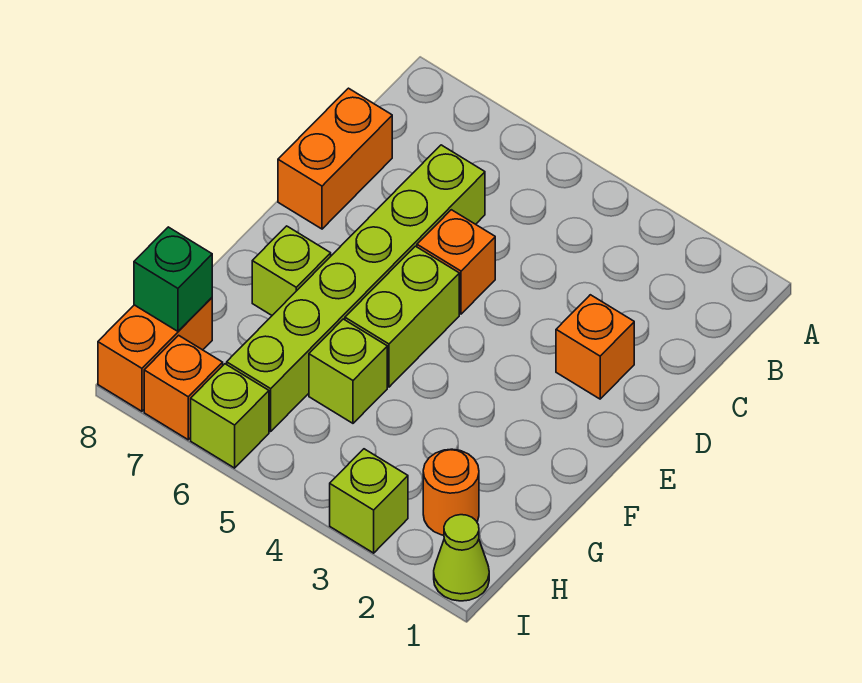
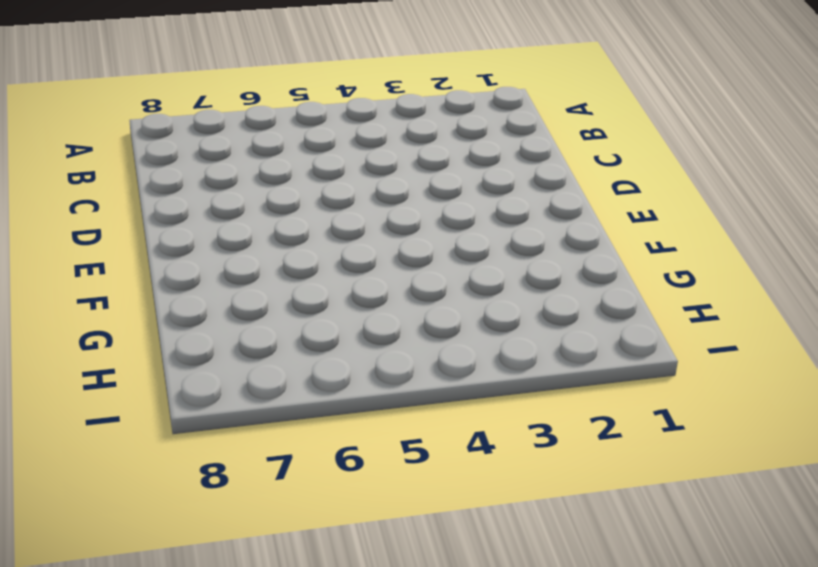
none -> lime brick C6:H6 level 1
none -> orange brick C8:D8 level 1
none -> orange brick D2 level 1

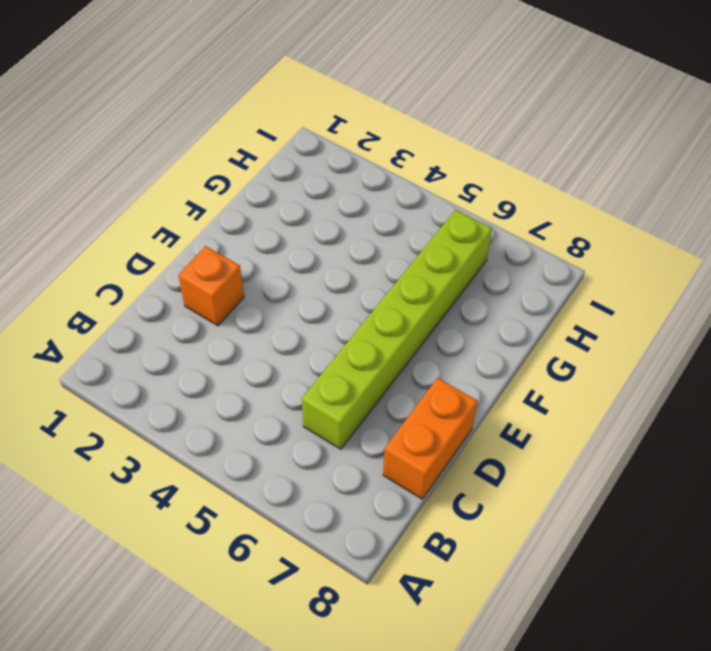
none -> orange brick D5 level 1
none -> lime brick E5:F5 level 1
none -> lime brick F7 level 1

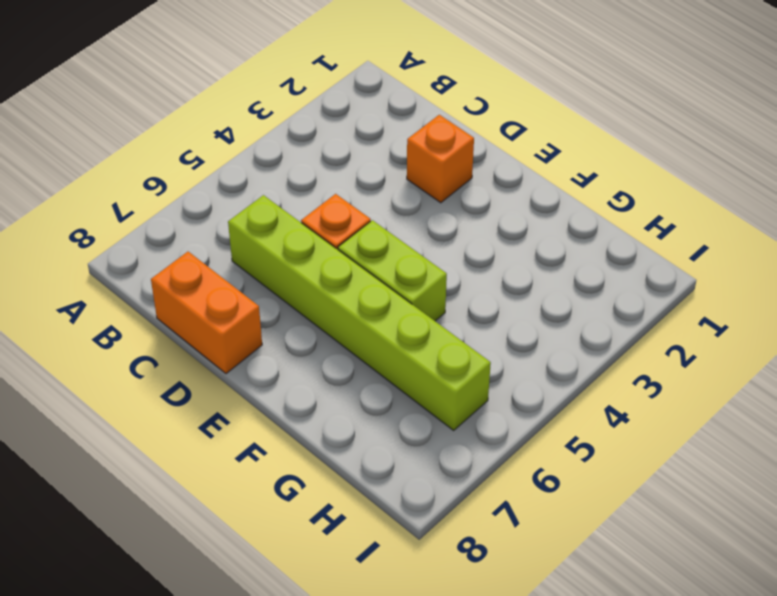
none -> lime brick F7 level 1
none -> lime brick G5 level 1
none -> orange round brick H2 level 1

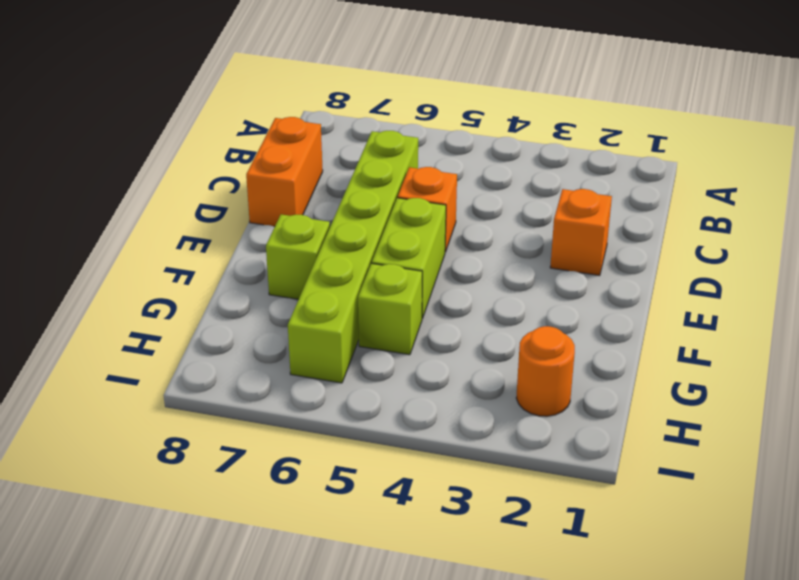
none -> orange brick H8:I8 level 1
none -> lime cone I1 level 1
none -> lime brick I3 level 1

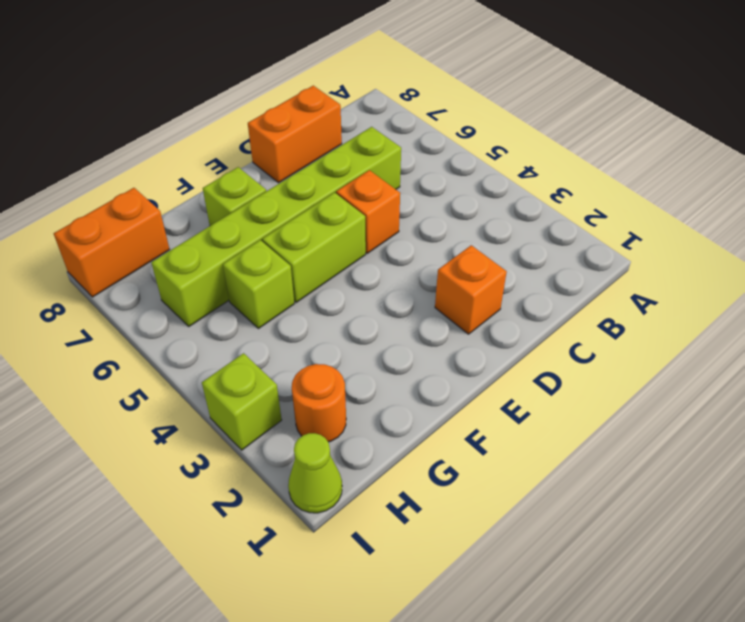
none -> lime brick I6 level 1
none -> orange brick I7 level 1
none -> green brick H8 level 2

